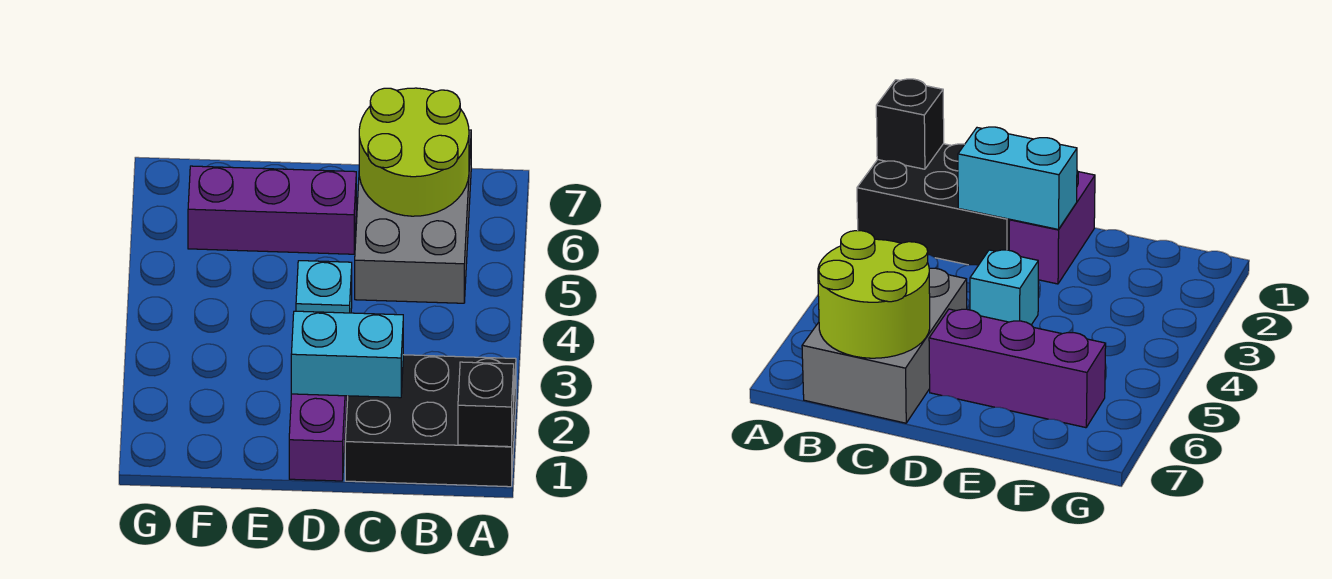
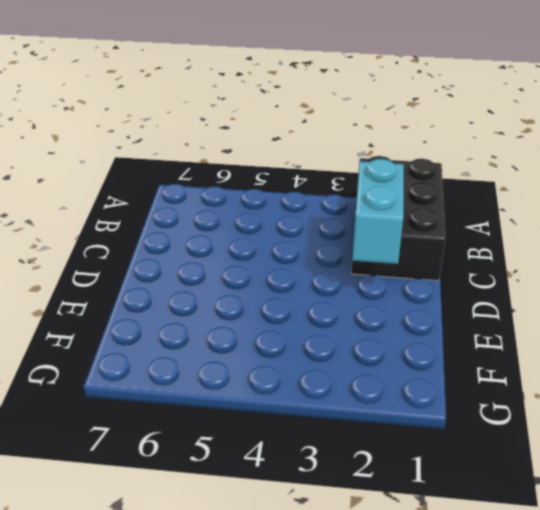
none -> grey brick B5:C7 level 1
none -> purple brick D1:D2 level 1

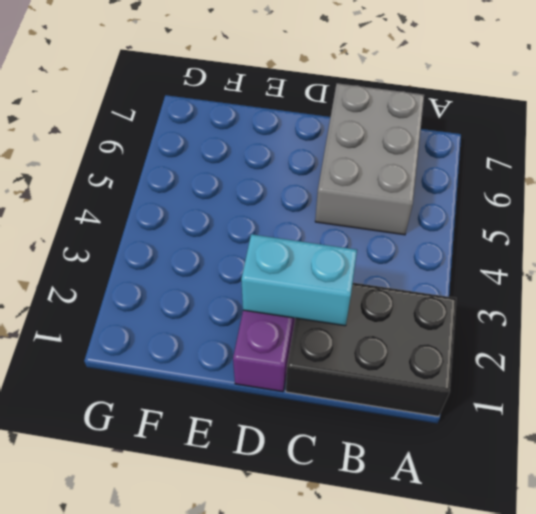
none -> cyan brick D4 level 1
none -> purple brick D6:F6 level 1

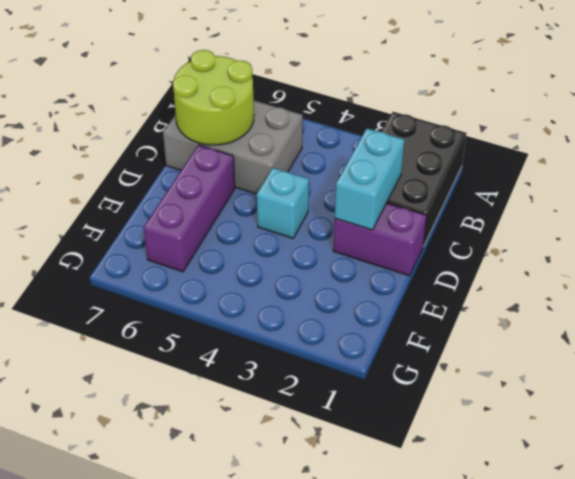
none -> black brick A1 level 2

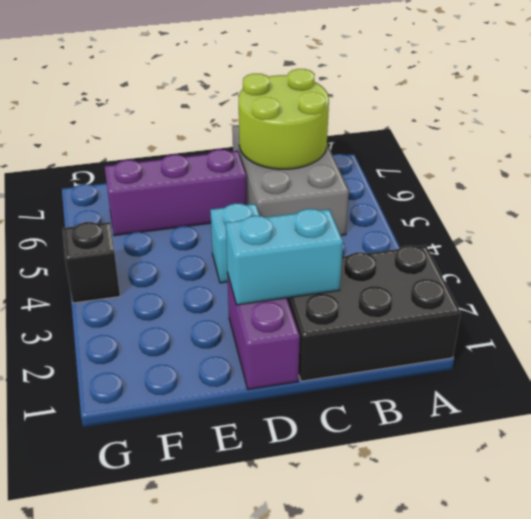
black brick G4 level 1 -> black brick A1 level 2

